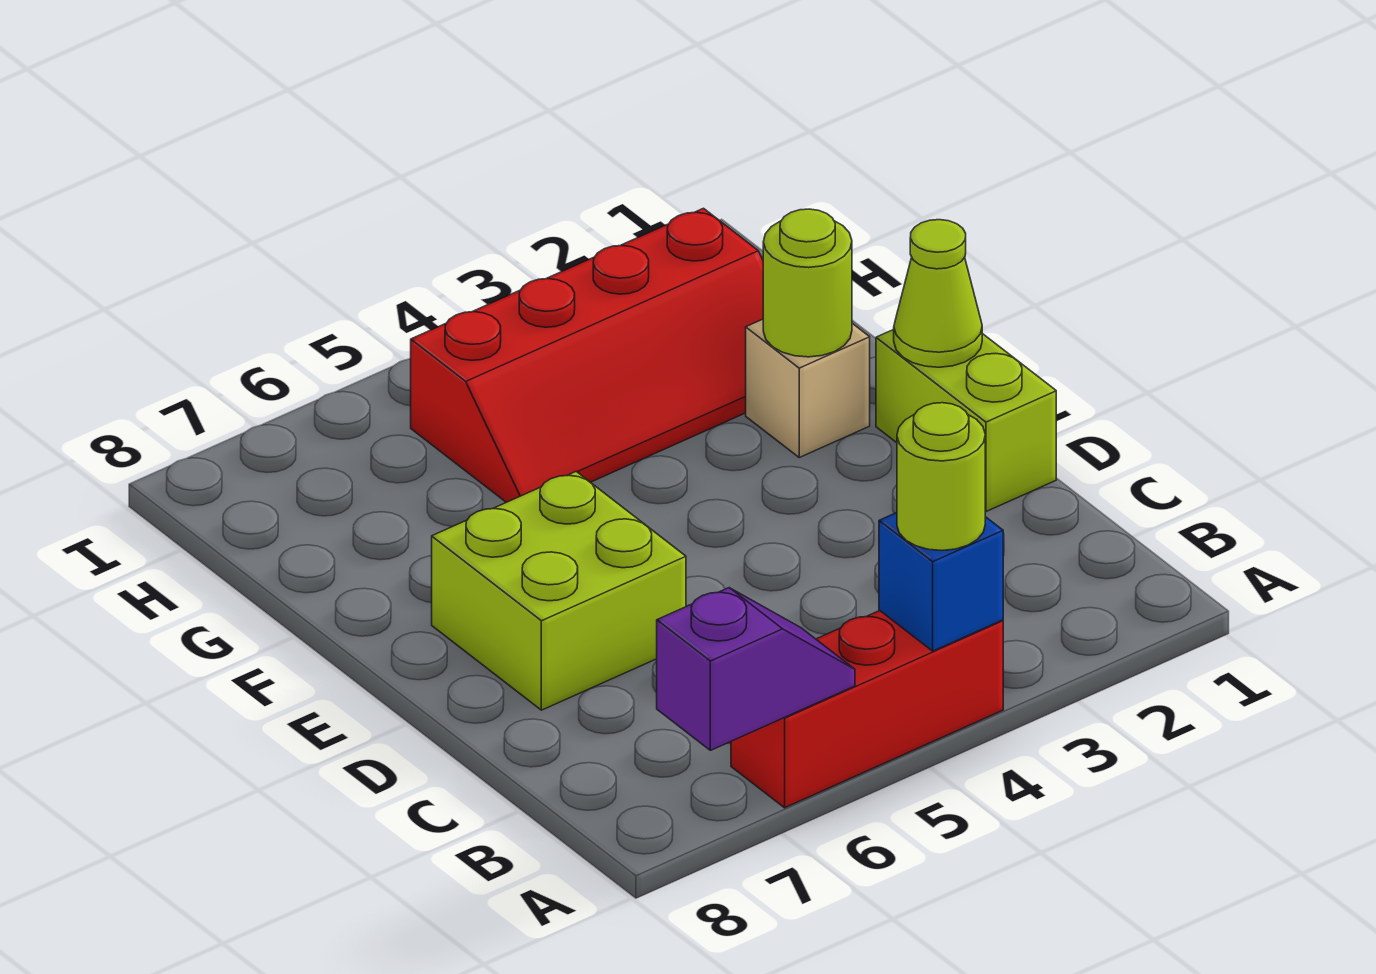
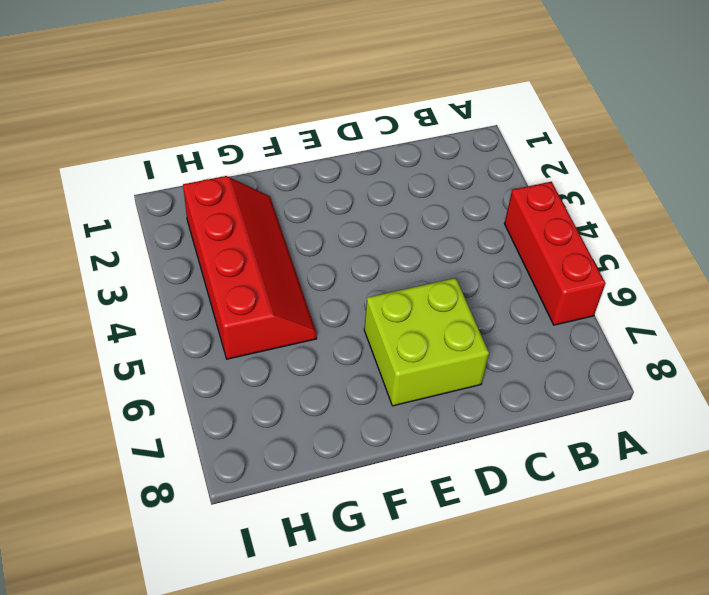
none -> lime brick D1:E1 level 1
none -> tan brick F2 level 1

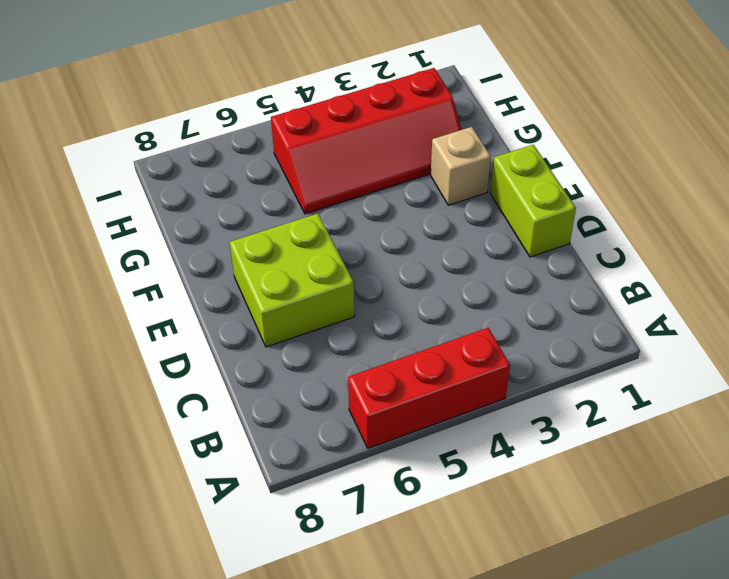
none -> blue brick A4 level 2
none -> purple slope A6:A7 level 2 top 7

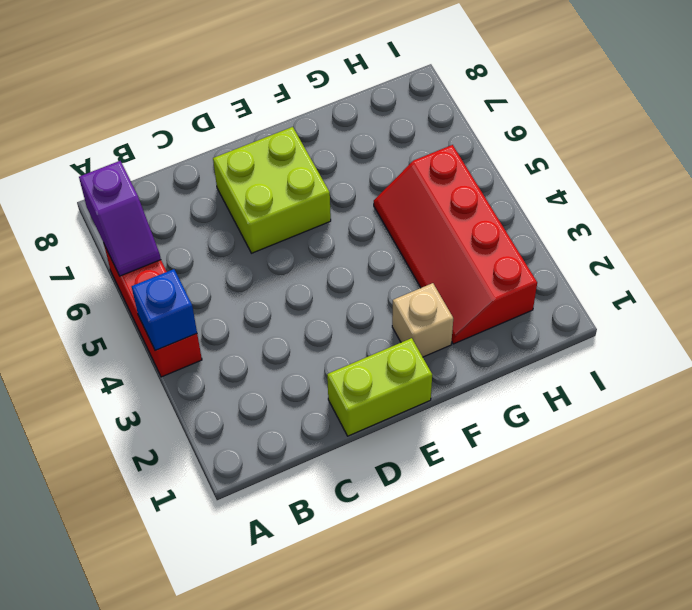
none -> lime cone E1 level 2
none -> lime round brick F2 level 2

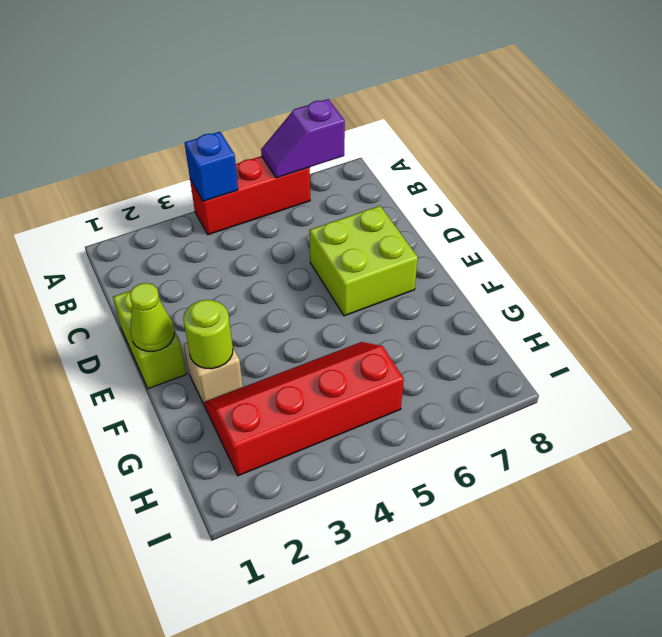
none -> lime round brick A4 level 3

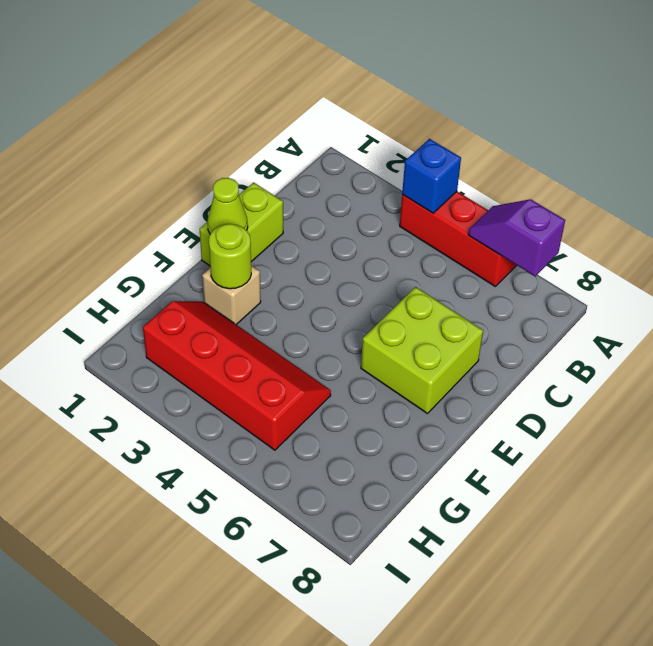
none -> lime round brick A4 level 3

